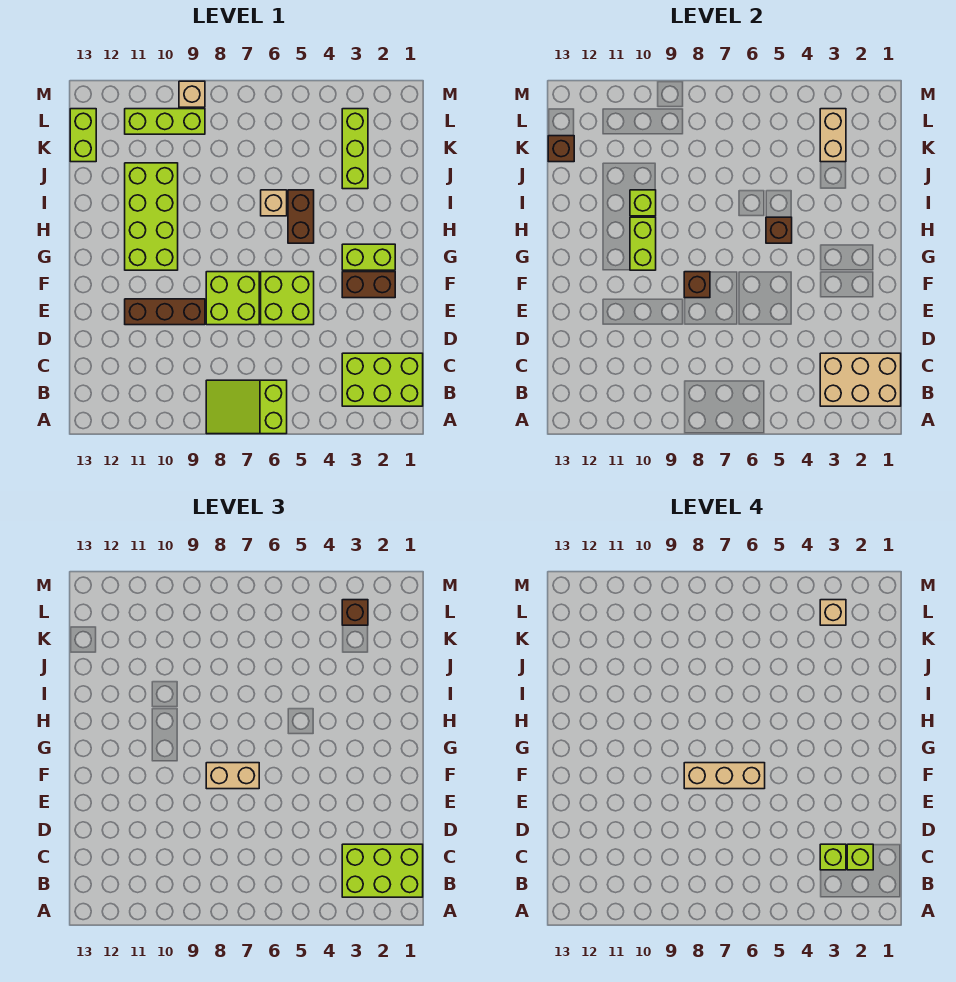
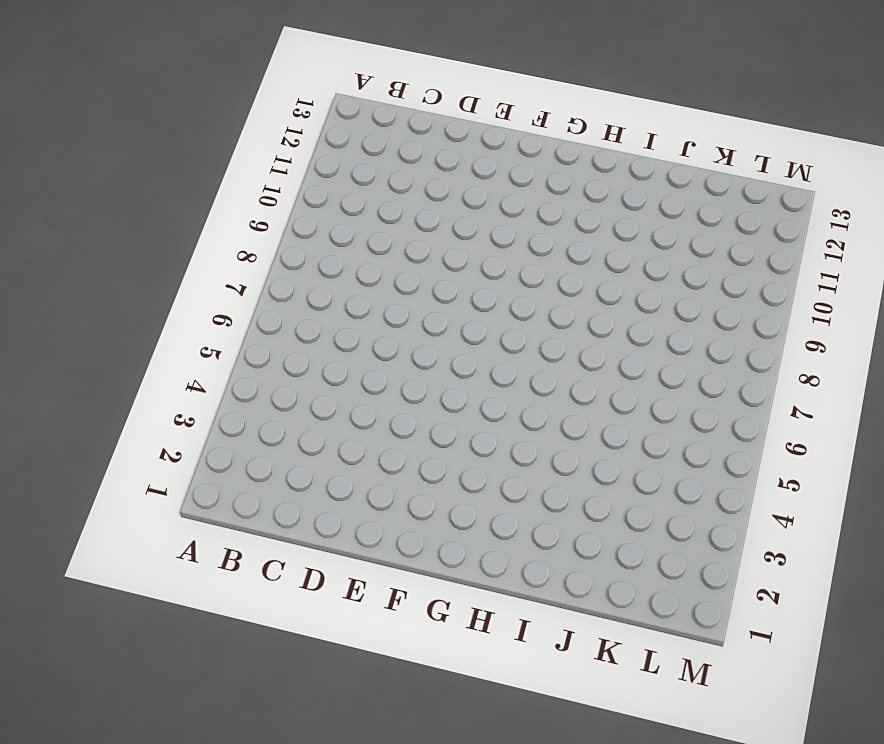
none -> lime slope A6:B8 level 1 top 6
none -> lime brick B1:C3 level 1
none -> lime brick E5:F6 level 1

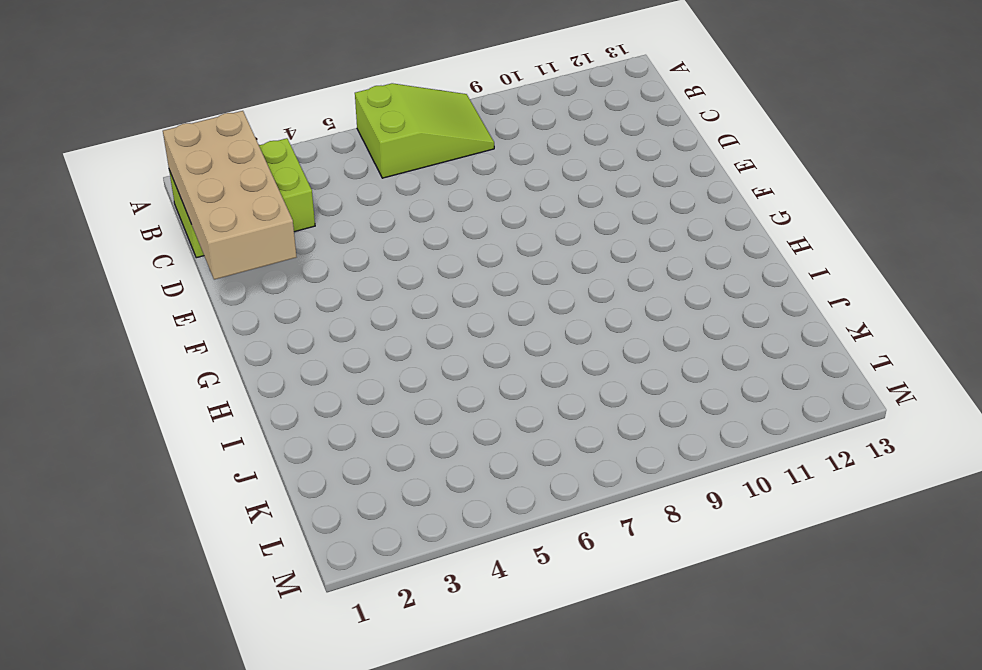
tan brick B1:E2 level 2 -> tan brick B1:C3 level 2
none -> lime brick E5:F6 level 1
none -> lime brick E7:F8 level 1
none -> brown brick E9:E11 level 1

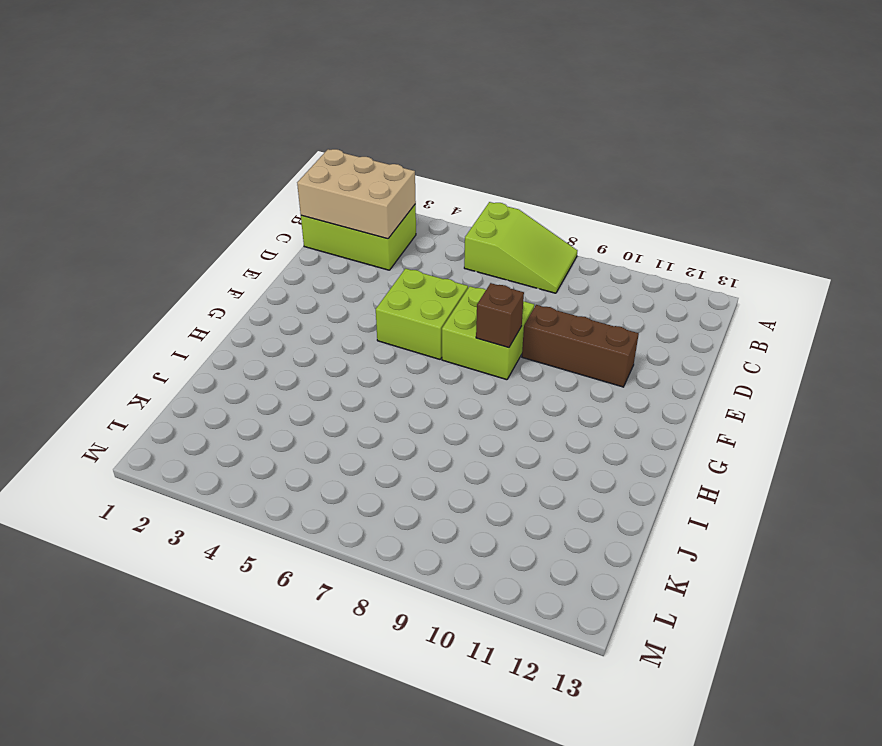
none -> brown brick F2:F3 level 1
none -> lime brick G2:G3 level 1
none -> lime brick G10:J11 level 1

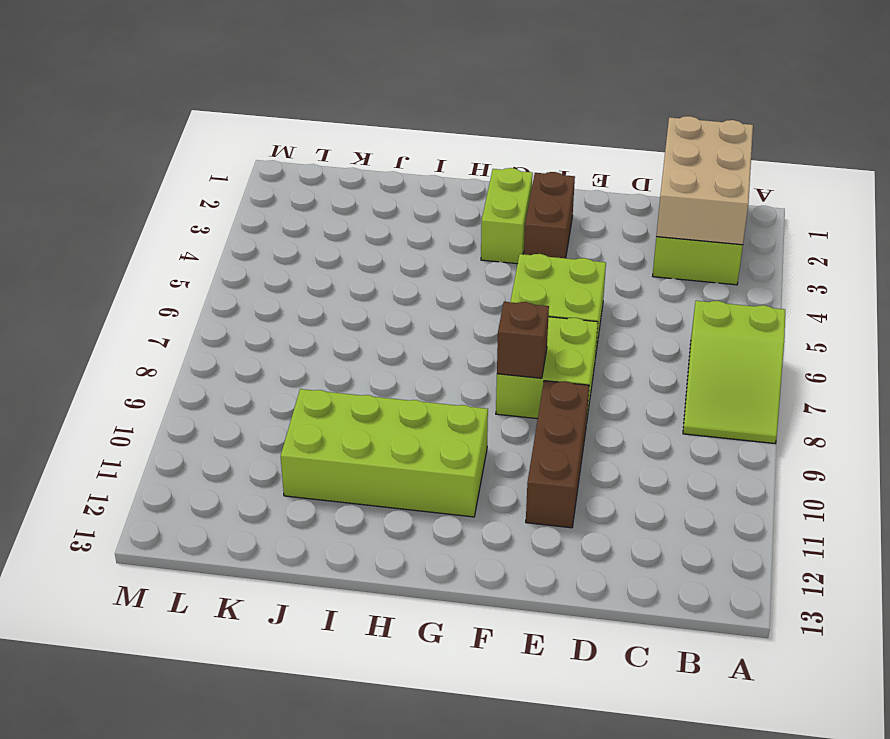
none -> brown brick H5:I5 level 1
none -> tan brick I6 level 1
none -> lime brick J3:L3 level 1

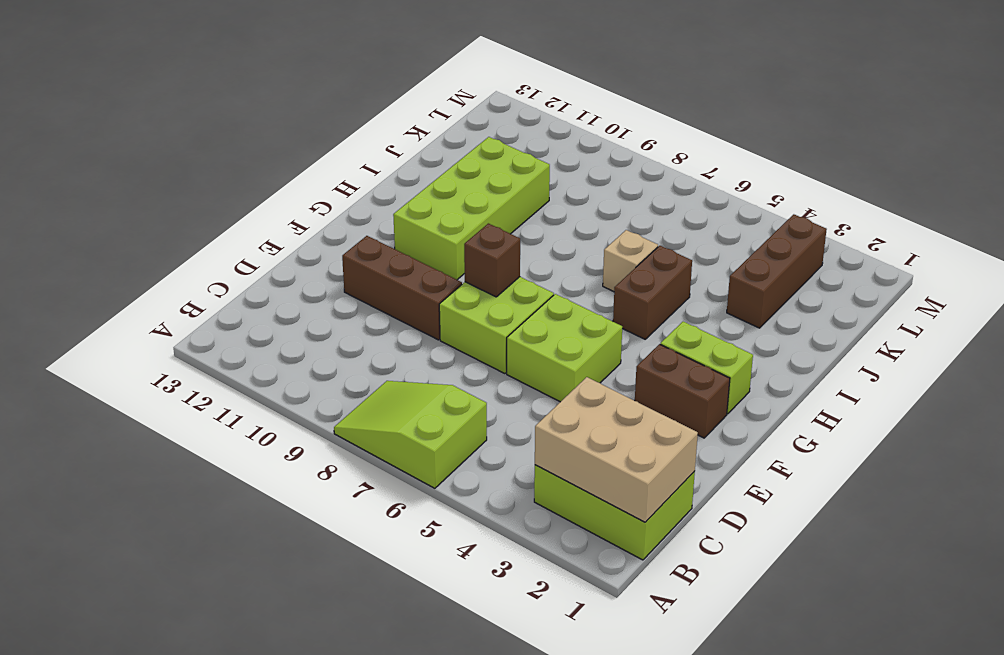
brown brick J3:L3 level 1 -> lime brick J3:L3 level 1
none -> lime brick K13:L13 level 1
none -> lime brick L9:L11 level 1
none -> tan brick M9 level 1

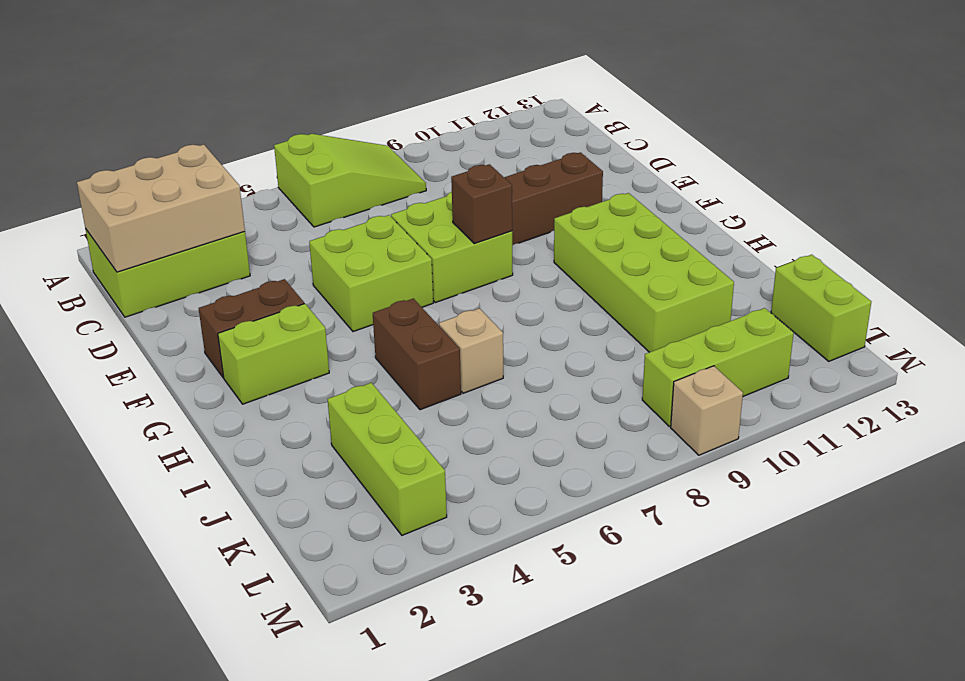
none -> lime brick G10:H10 level 2
none -> brown brick H5 level 2
none -> lime brick I10 level 2

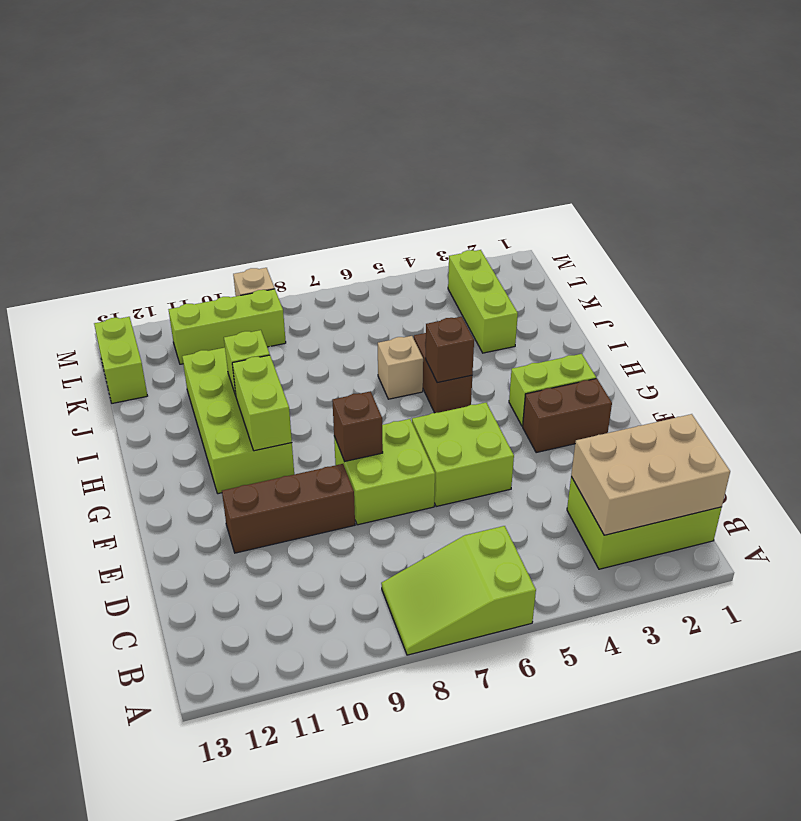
none -> tan brick K3:L3 level 2
none -> brown brick K13 level 2
none -> lime brick B1:C3 level 3

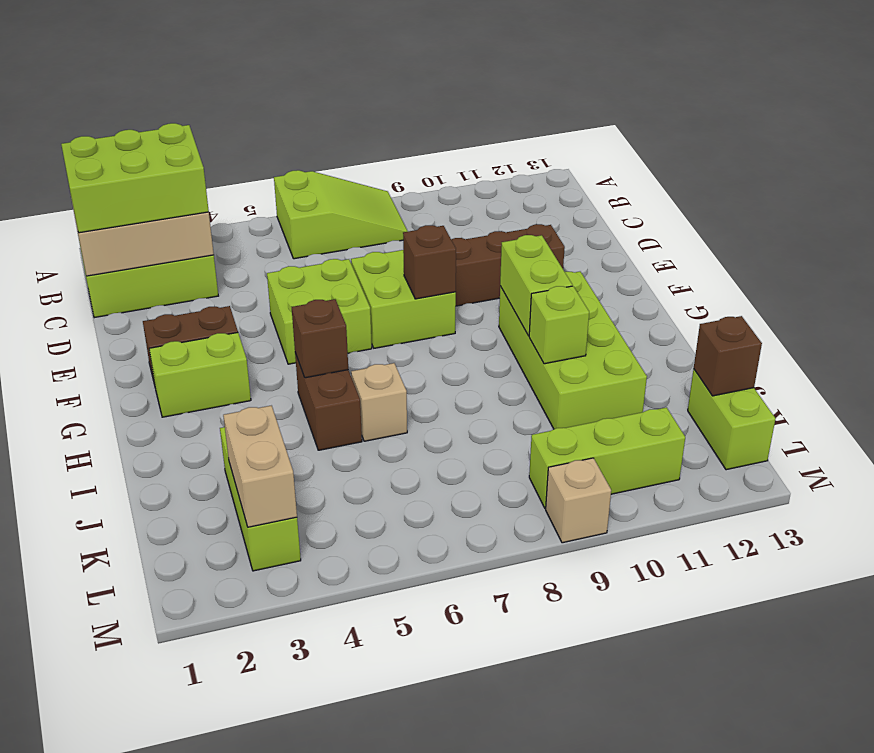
none -> tan brick F7:F8 level 3
none -> brown brick L3 level 3
none -> lime brick C2 level 4

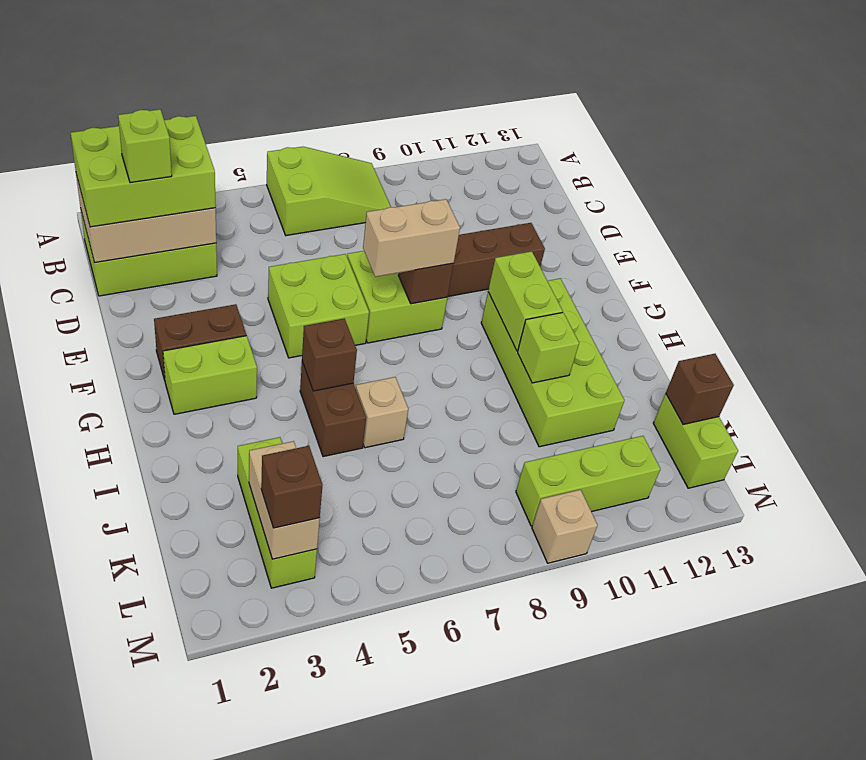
none -> lime brick C3 level 4
none -> tan brick F6:F8 level 4
none -> tan brick L3 level 4

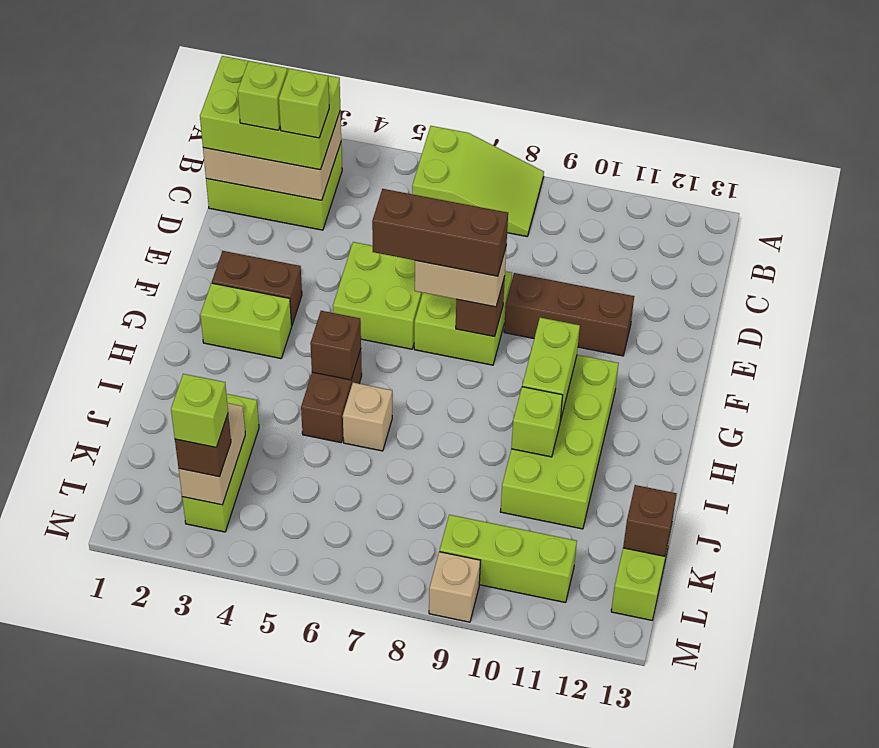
brown brick F6:F8 level 4 -> tan brick F6:F8 level 4
lime brick L3 level 4 -> tan brick L3 level 4

